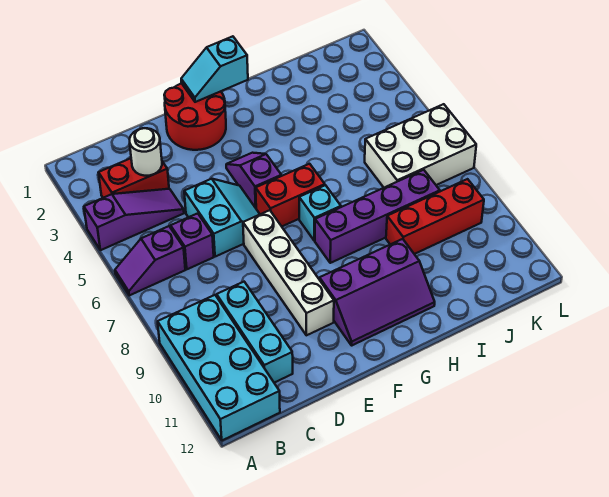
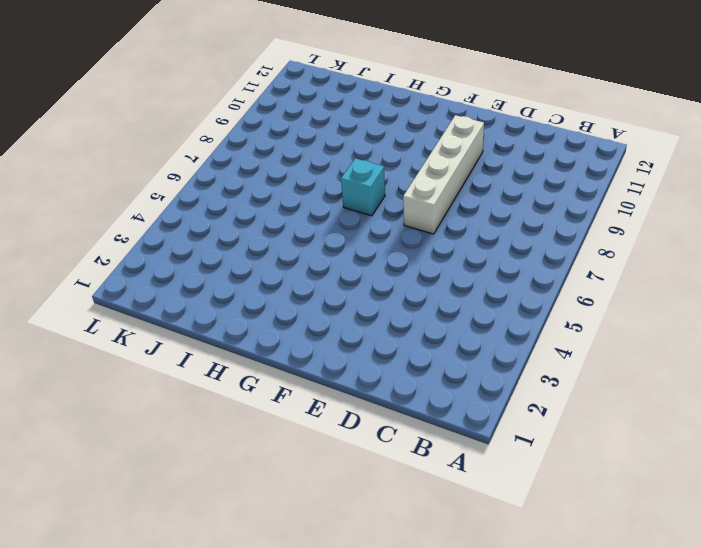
none -> purple slope A4:C4 level 1 top A
none -> purple slope A6:B6 level 1 top B
none -> cyan brick A9:B12 level 1

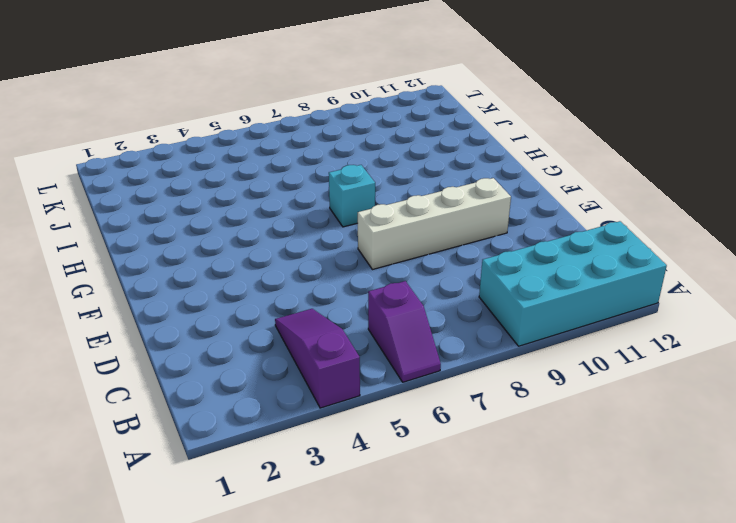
none -> red brick B3:C3 level 1
none -> purple brick C6 level 1
none -> cyan brick C9:C11 level 1

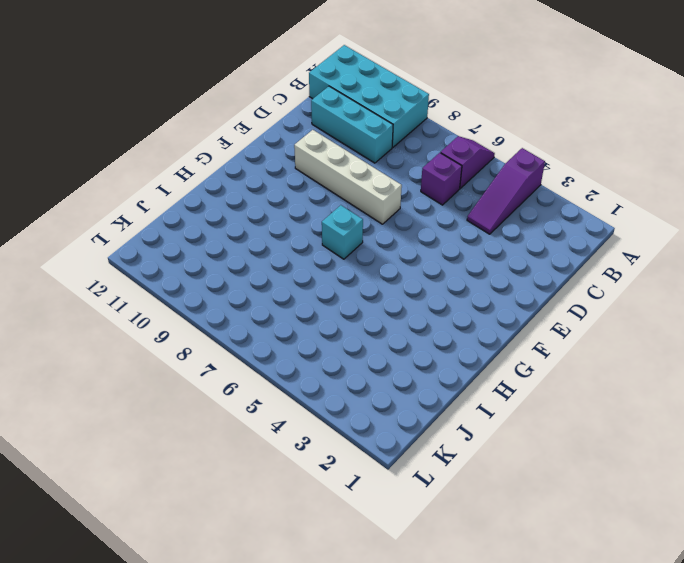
none -> red brick B3:C3 level 1
none -> cyan slope D5:E6 level 1 top D
none -> red round brick E1:F2 level 1

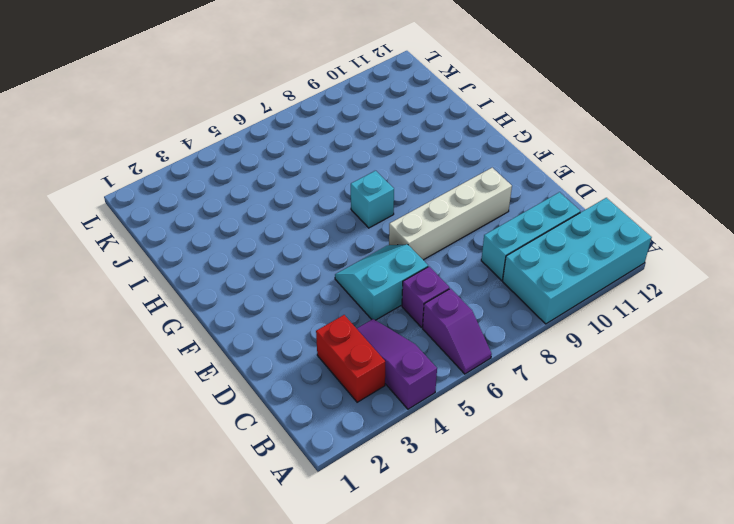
none -> red round brick E1:F2 level 1
none -> purple slope F4:F5 level 1 top 5
none -> red brick F6:G6 level 1

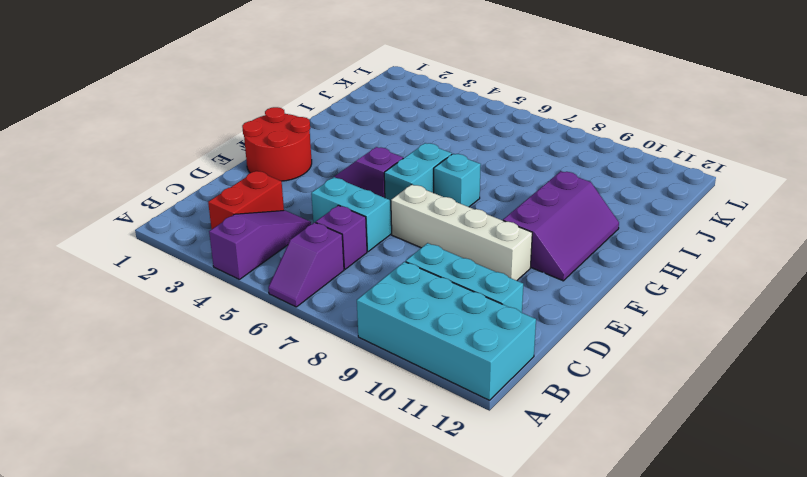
cyan brick F6:G6 level 1 -> red brick F6:G6 level 1
none -> purple brick G8:J8 level 1
none -> red brick I9:K9 level 1
none -> white brick J6:L7 level 1

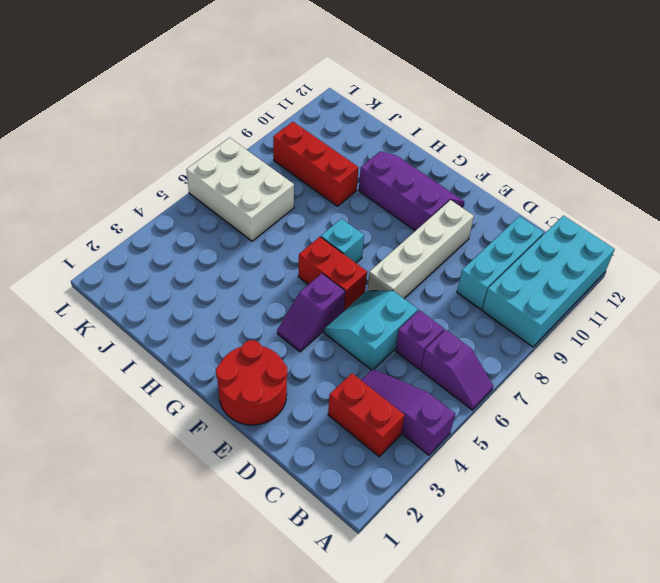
none -> purple brick G8:J8 level 1
none -> white round brick C3 level 2
none -> cyan slope F1:G1 level 2 top G

